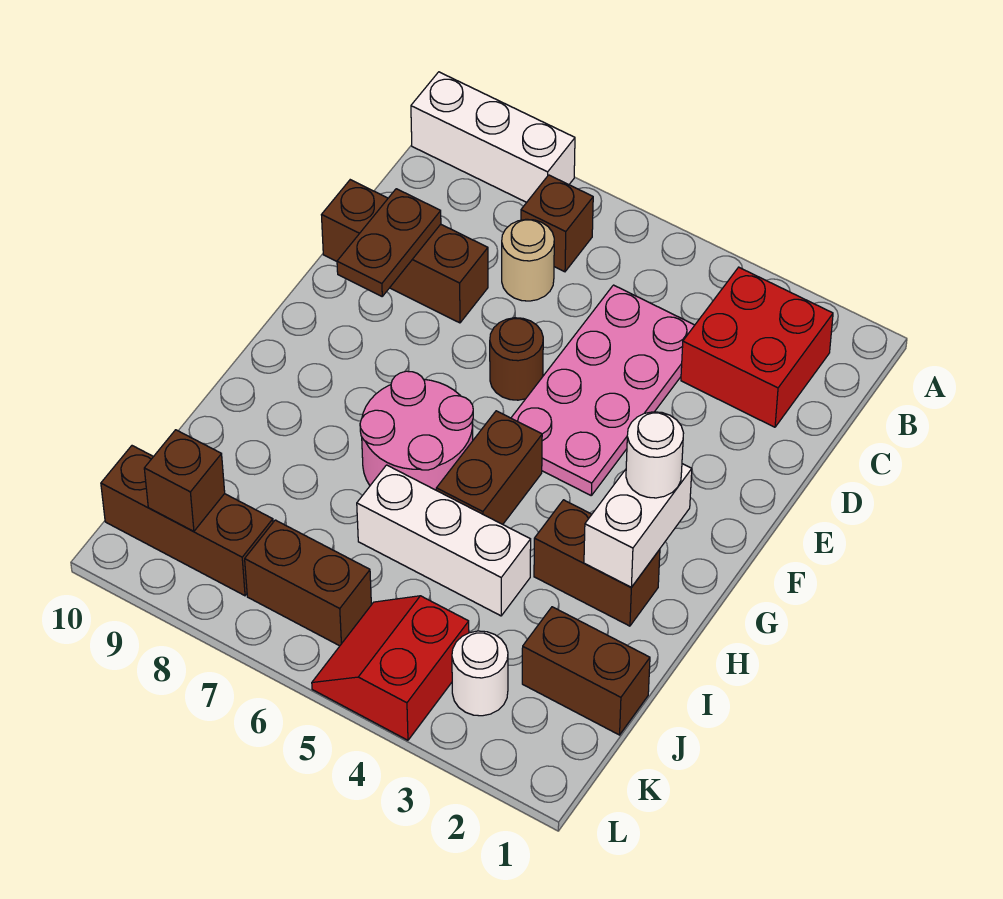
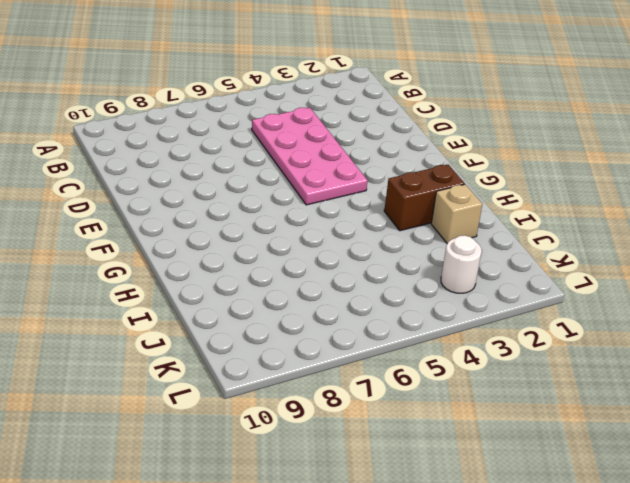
tan brick I2 level 1 -> none
none -> white brick A8:A10 level 1
none -> red brick B2:C3 level 1
none -> brown brick B7 level 1

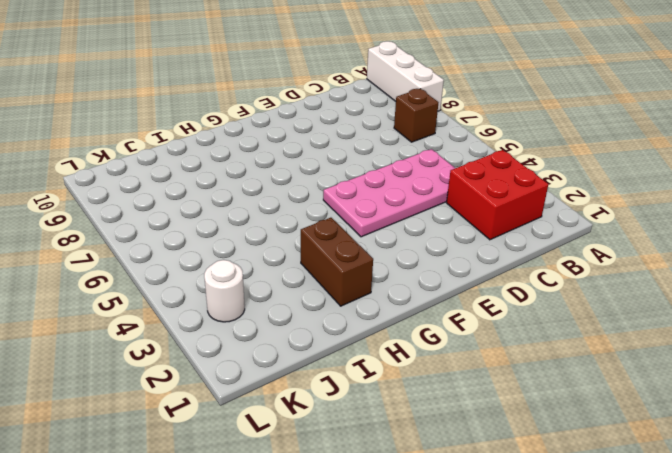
none -> tan round brick C7 level 1
none -> brown brick D8:D10 level 1
none -> brown round brick E6 level 1

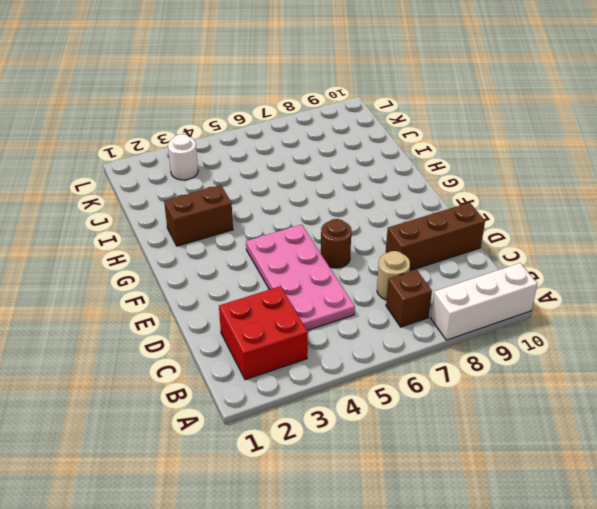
none -> brown brick G5:H5 level 1
none -> pink round brick G6:H7 level 1
none -> white brick I4:I6 level 1

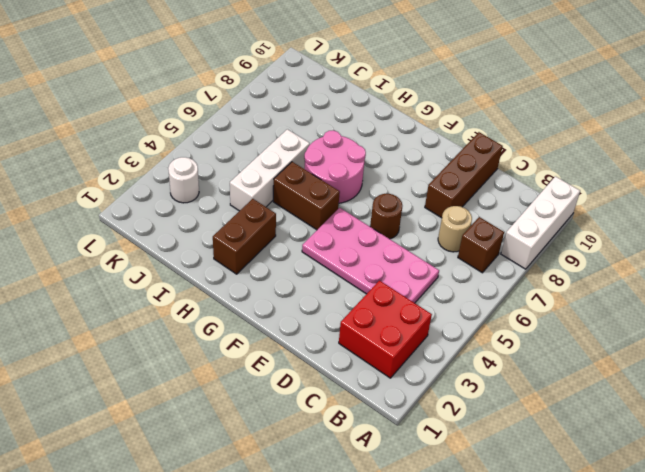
none -> brown brick J1:J2 level 1
none -> red slope K4:L5 level 1 top 4
none -> brown brick K6:K7 level 1

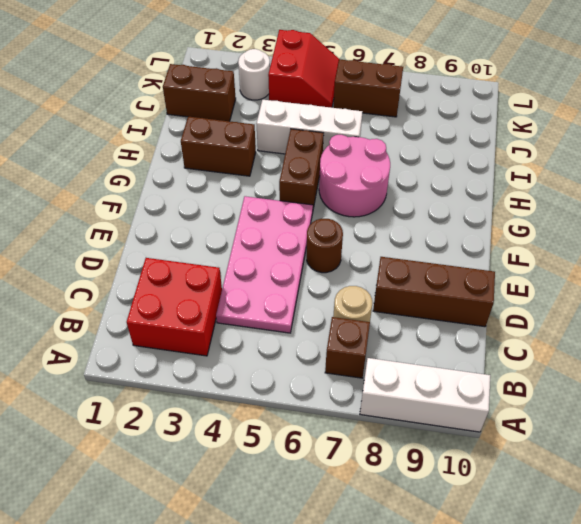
none -> brown brick K8:K10 level 1
none -> brown plate D9:E9 level 2
none -> white brick G2:H2 level 2

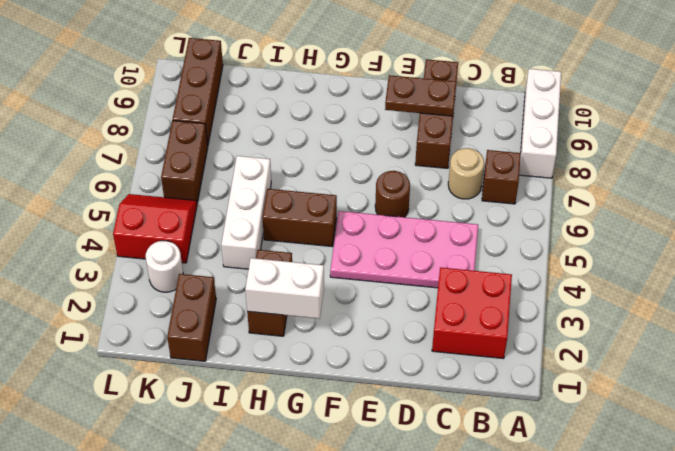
none -> pink round brick G6:H7 level 1
none -> brown brick K9 level 2
none -> white round brick G2 level 3

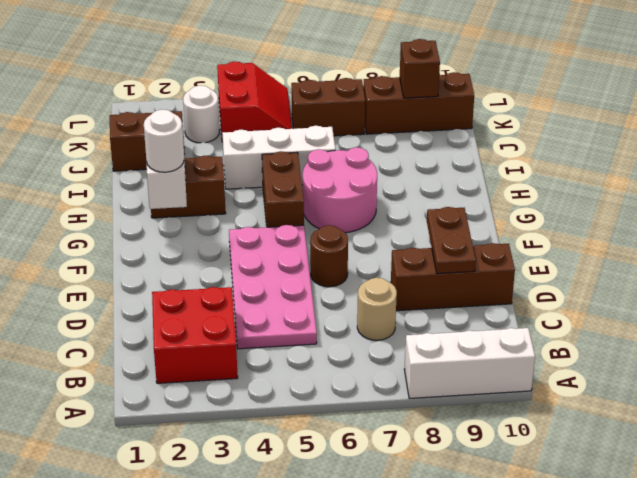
none -> brown brick B7 level 1

